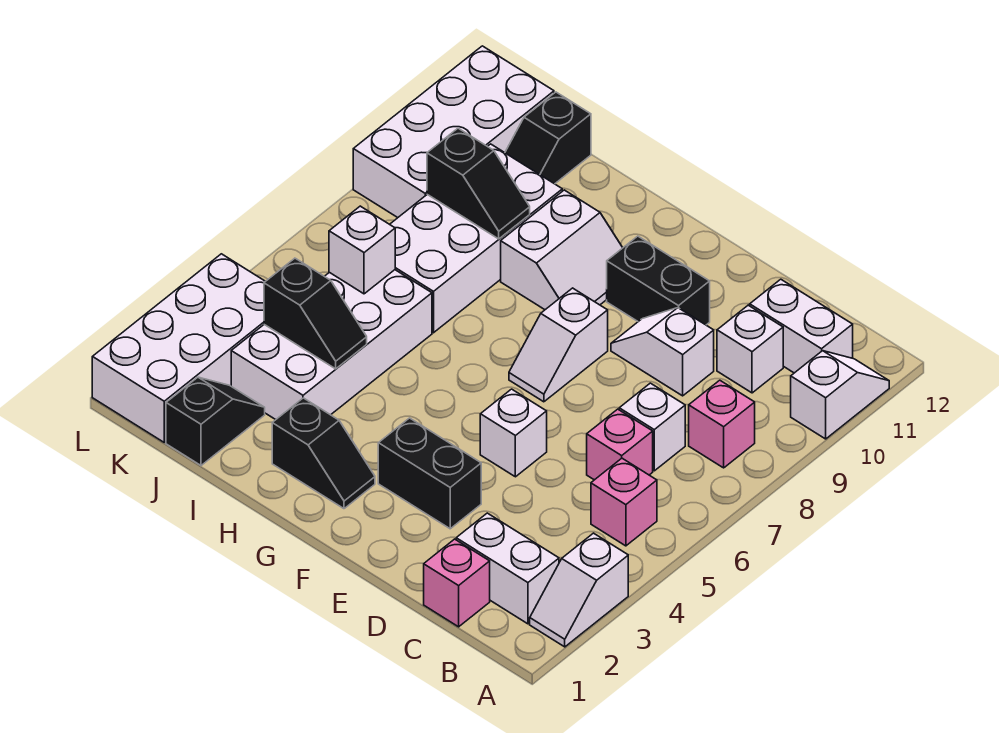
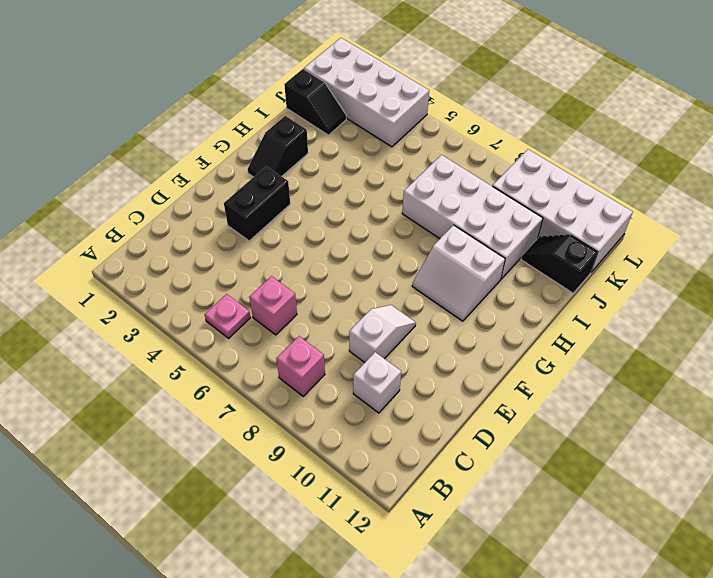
pink plate B5 level 1 -> pink brick B5 level 1
none -> white slope A2:A3 level 1 top 3
none -> white slope A10:A11 level 1 top 10
none -> white brick B2:C2 level 1

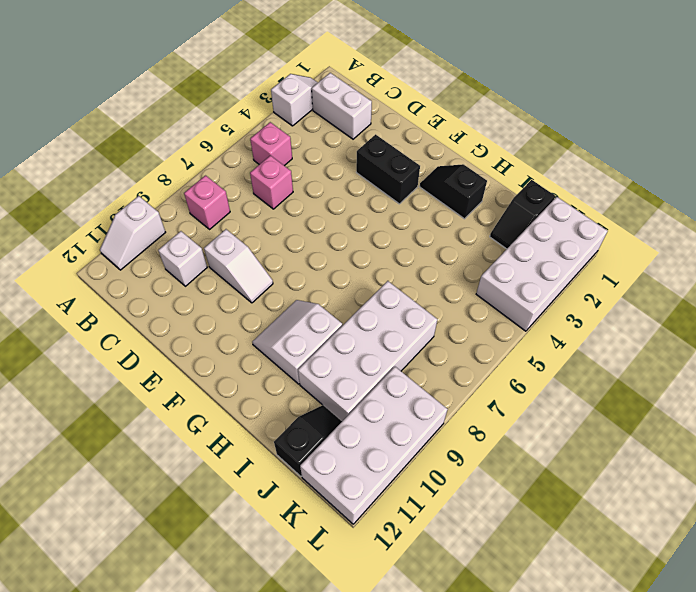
none -> white brick B11:C11 level 1
none -> pink brick C1 level 1
none -> white brick C7 level 1

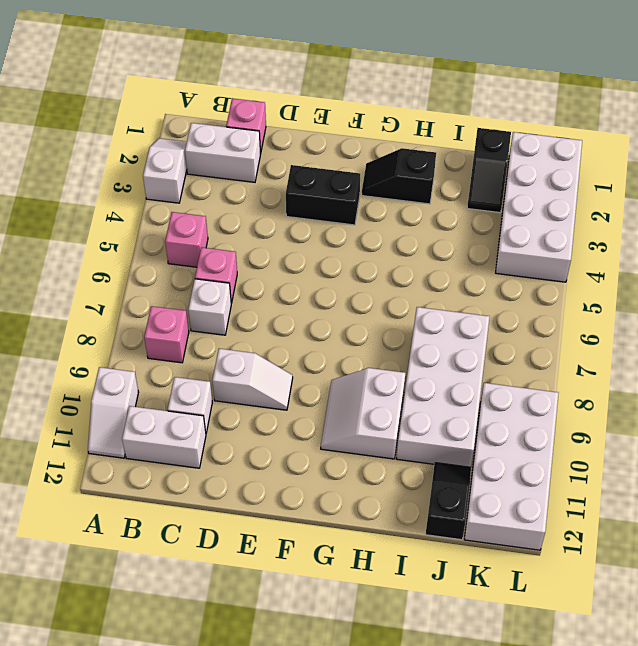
none -> white brick E5 level 1
none -> black brick E10:F10 level 1
none -> white slope F7:F8 level 1 top 8

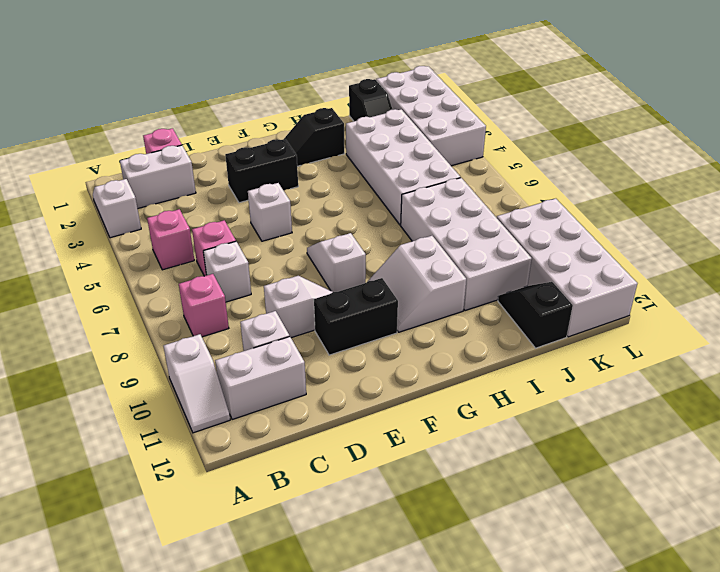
none -> black slope I4:J4 level 2 top J
none -> black slope I9:J9 level 2 top J
none -> white brick J6 level 2

